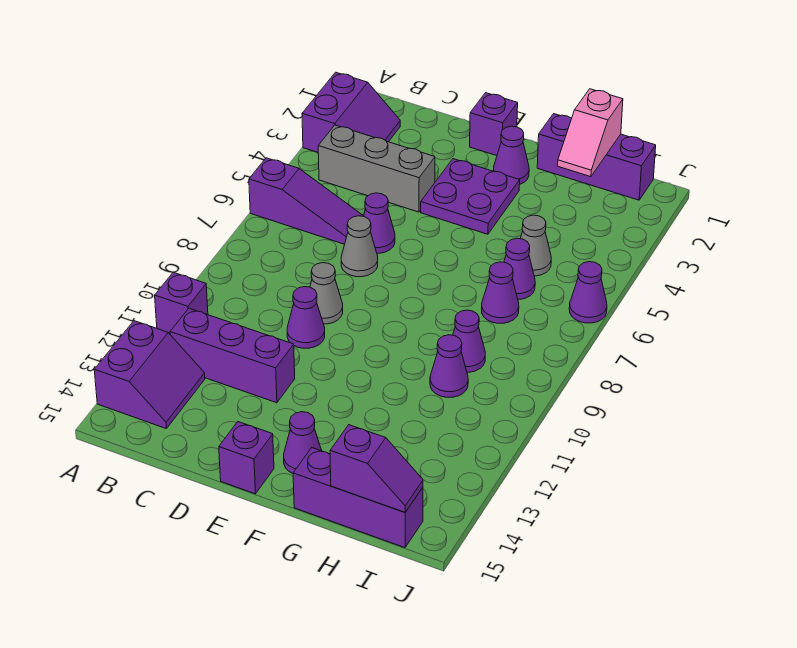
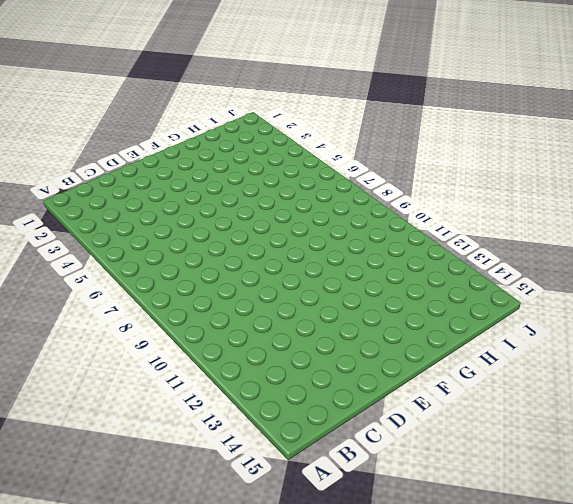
none -> purple slope A2:B3 level 1 top A
none -> purple slope A6:C6 level 1 top A
none -> purple brick A11 level 1

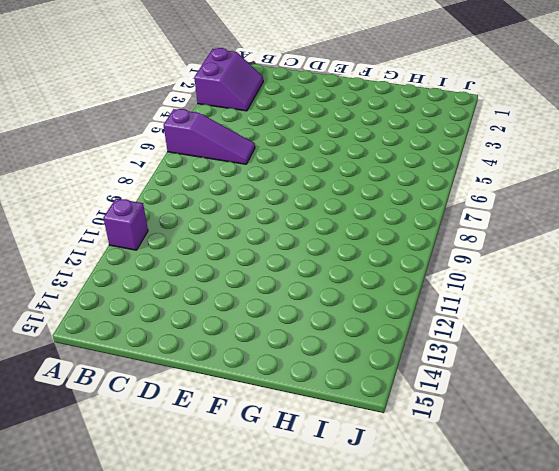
none -> purple slope A13:B14 level 1 top A
none -> grey brick B4:D4 level 1
none -> purple brick B12:D12 level 1

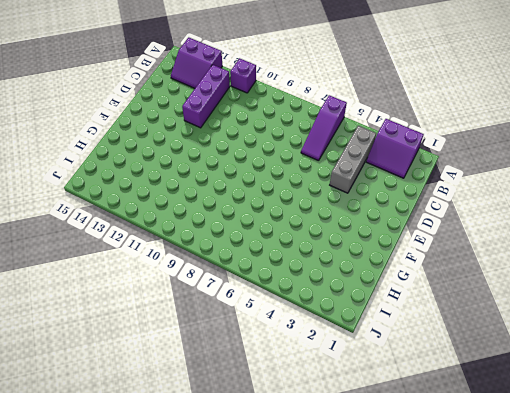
none -> purple cone D6 level 1
none -> grey cone D7 level 1
none -> grey cone D9 level 1

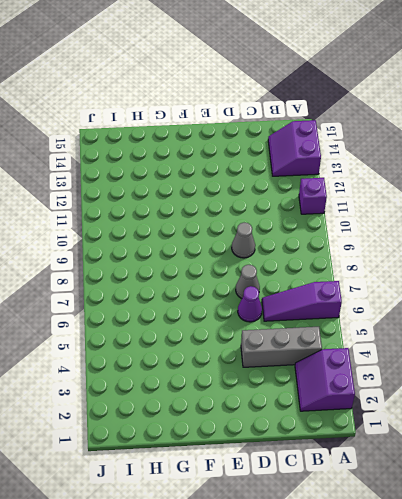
none -> purple brick B12:D12 level 1
none -> purple cone D10 level 1
none -> purple brick E1 level 1

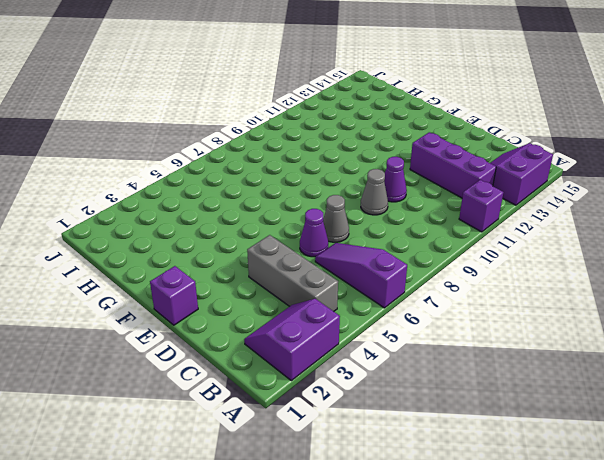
none -> purple plate E3:F4 level 1
none -> purple brick E15 level 1
none -> purple cone F2 level 1

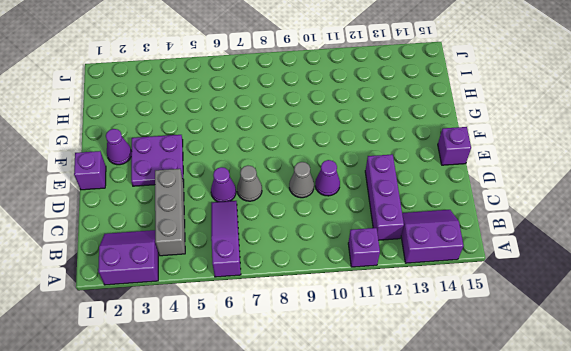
none -> purple cone F14 level 1
none -> purple brick G1:I1 level 1
none -> purple brick G15:I15 level 1

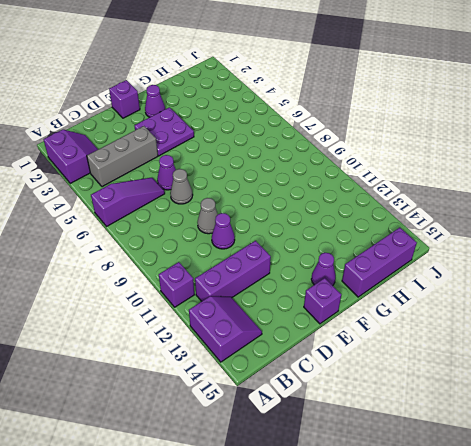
none -> purple brick G1:I1 level 1
none -> grey cone H5 level 1
none -> purple cone H6 level 1

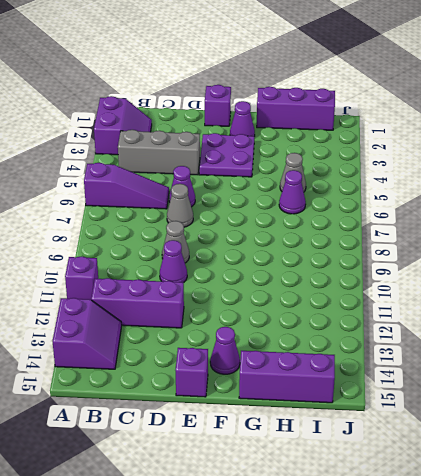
none -> purple cone H7 level 1
none -> purple cone H9 level 1
none -> purple cone H10 level 1

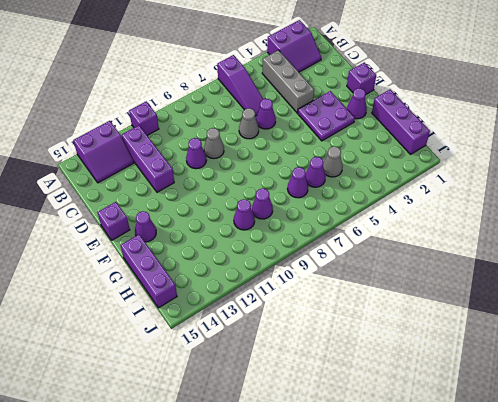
none -> purple cone J6 level 1
none -> pink slope H1:H2 level 2 top 1
none -> purple slope H15:I15 level 2 top H

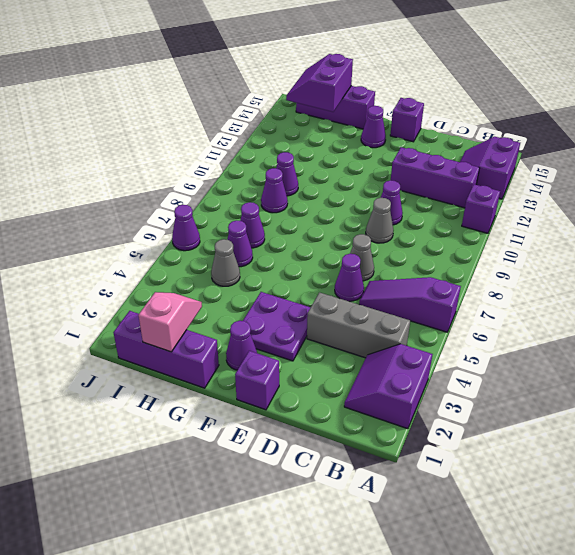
purple slope H14:I15 level 2 top H -> purple slope H15:I15 level 2 top H

